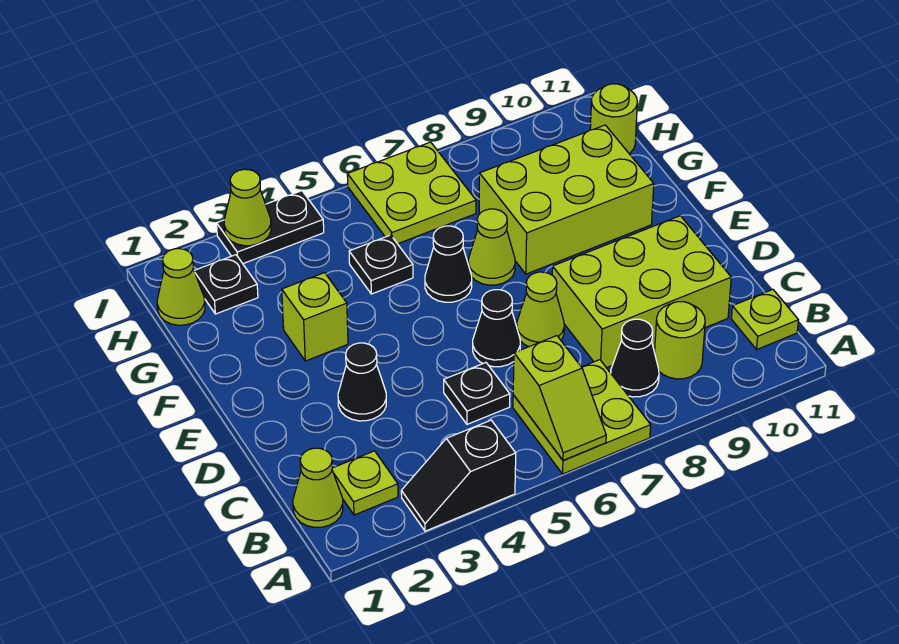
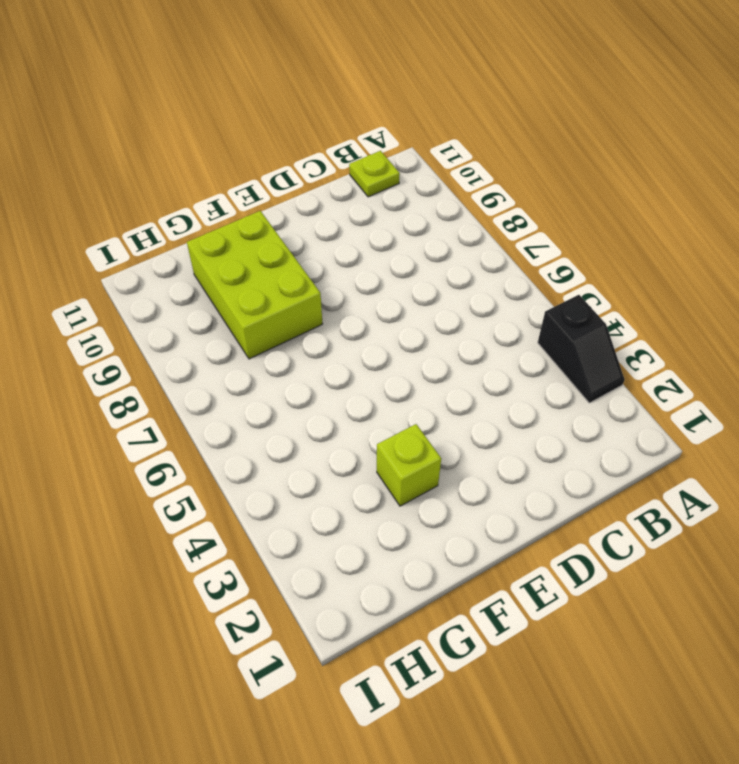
none -> lime plate A6:B7 level 1
none -> lime cone B1 level 1
none -> lime plate B2 level 1

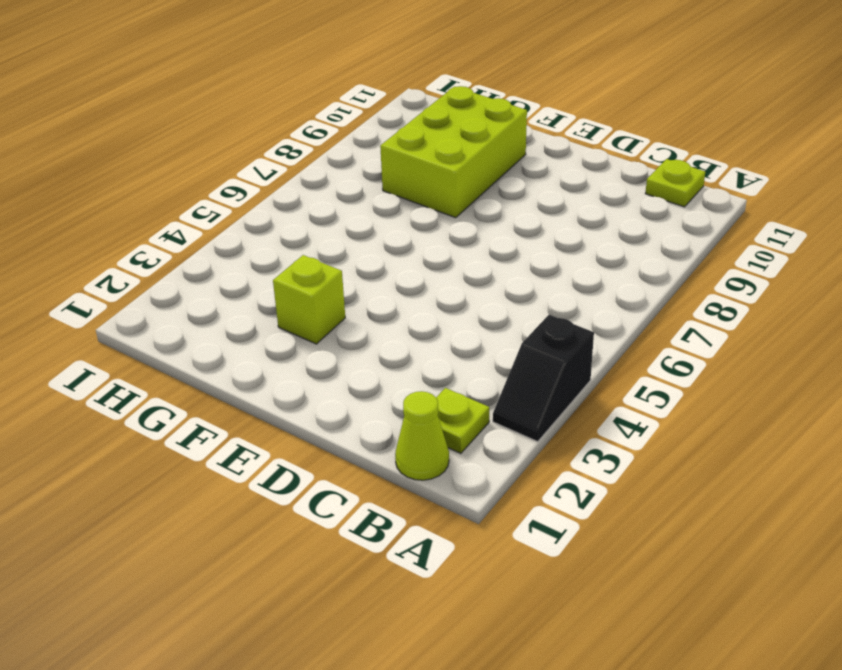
none -> lime plate A6:B7 level 1
none -> black cone B8 level 1
none -> lime round brick B9 level 1

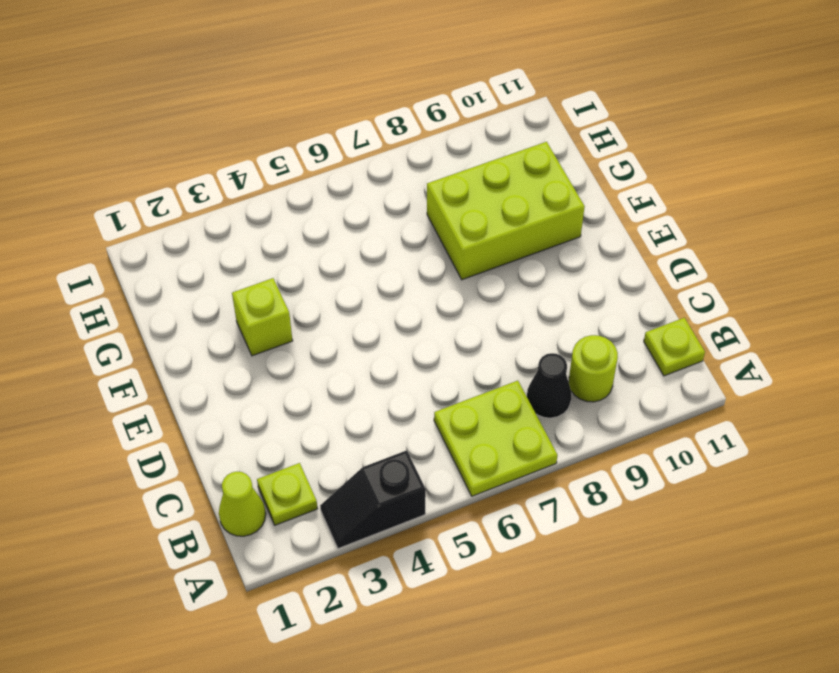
none -> black plate C5 level 1
none -> lime brick C8:D10 level 1
none -> black cone D3 level 1

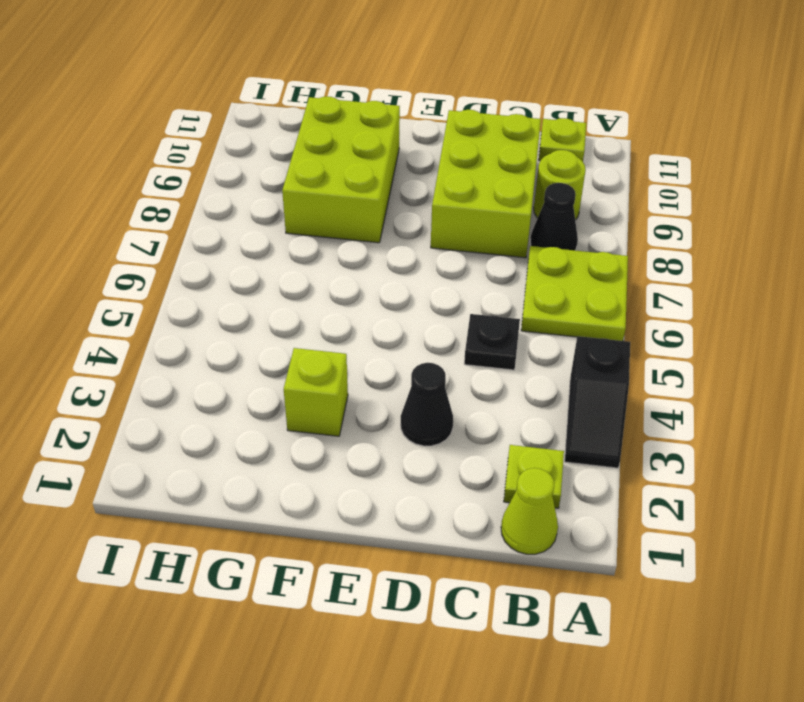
none -> black cone D6 level 1
none -> lime cone D7 level 1
none -> black cone F6 level 1

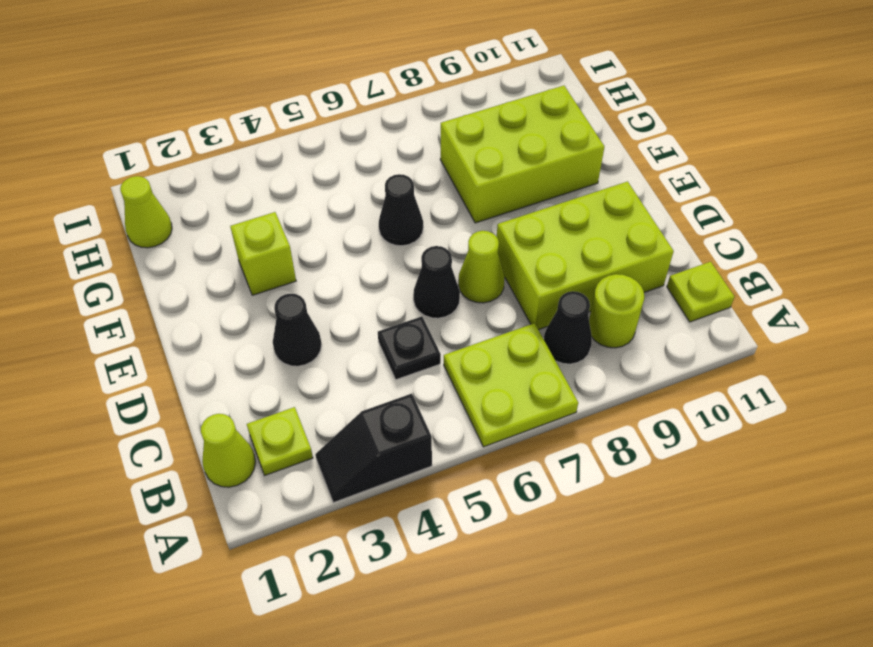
none -> lime cone F7 level 1
none -> black plate G5 level 1
none -> black plate H2 level 1

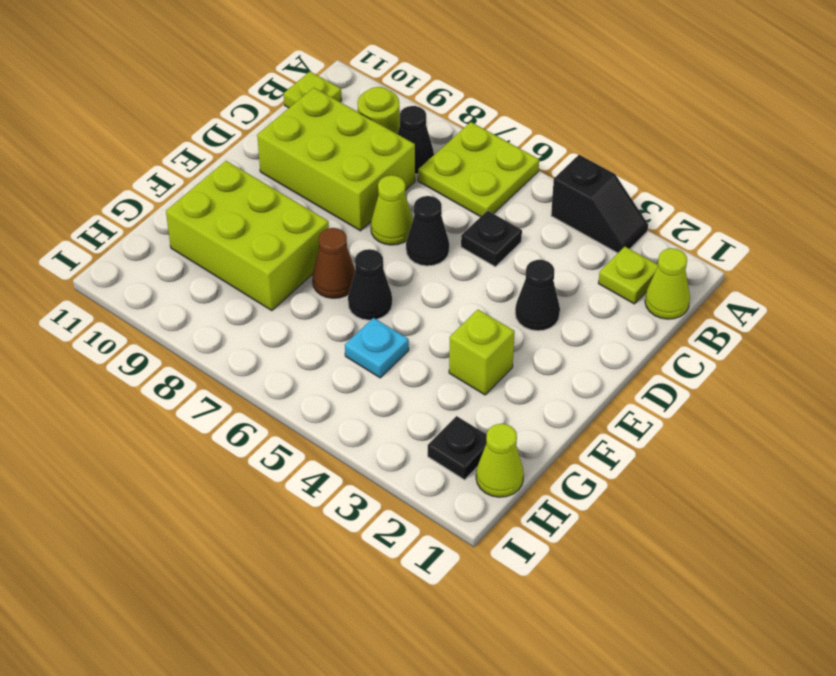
brown cone F7 level 1 -> lime cone F7 level 1
cyan plate G5 level 1 -> black plate G5 level 1
none -> lime plate H6:I7 level 1
none -> lime round brick H11 level 1
none -> black plate I3:I4 level 1

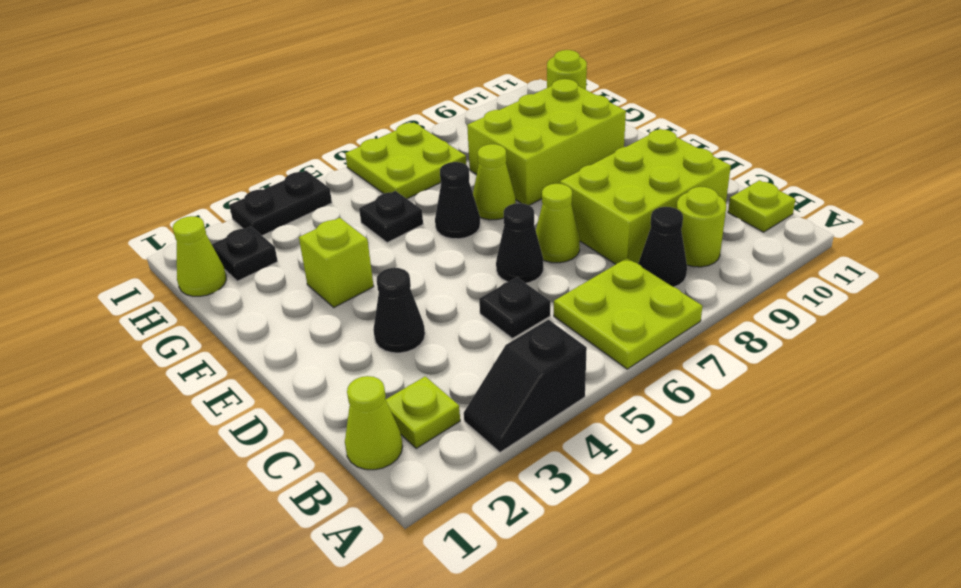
none -> lime slope A6:B6 level 2 top B
none -> lime cone I3 level 2

